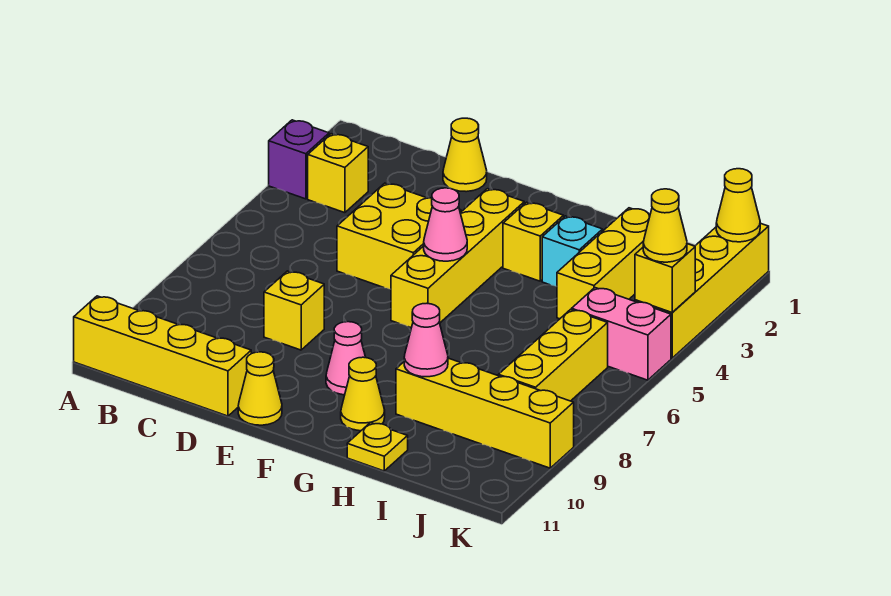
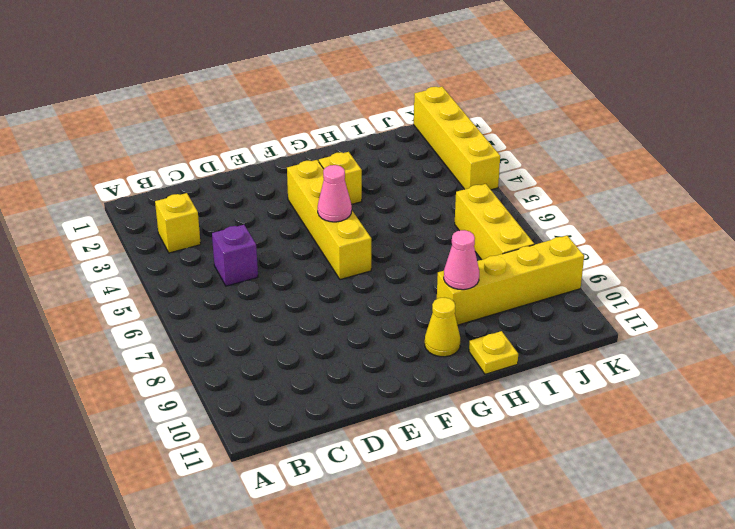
purple brick C5 level 1 -> purple brick A3 level 1
none -> yellow brick A11:D11 level 1
none -> yellow cone D1 level 1
none -> yellow brick D4:E5 level 1

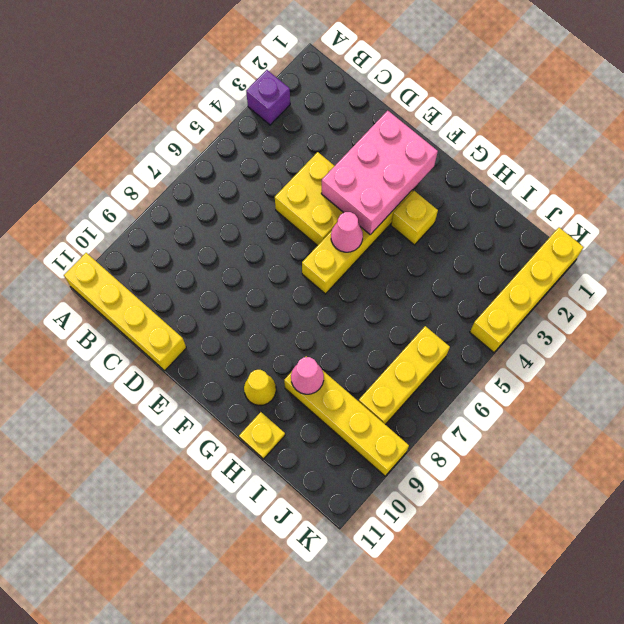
pink brick E2:F4 level 2 -> none
none -> yellow brick B3 level 1
none -> yellow cone D1 level 1
none -> yellow brick D8 level 1

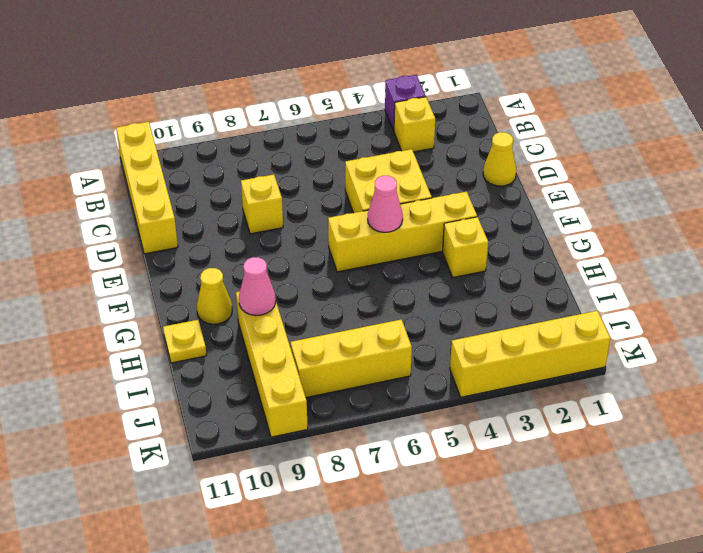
none -> yellow cone E11 level 1
none -> pink cone F9 level 1
none -> cyan brick H3 level 1

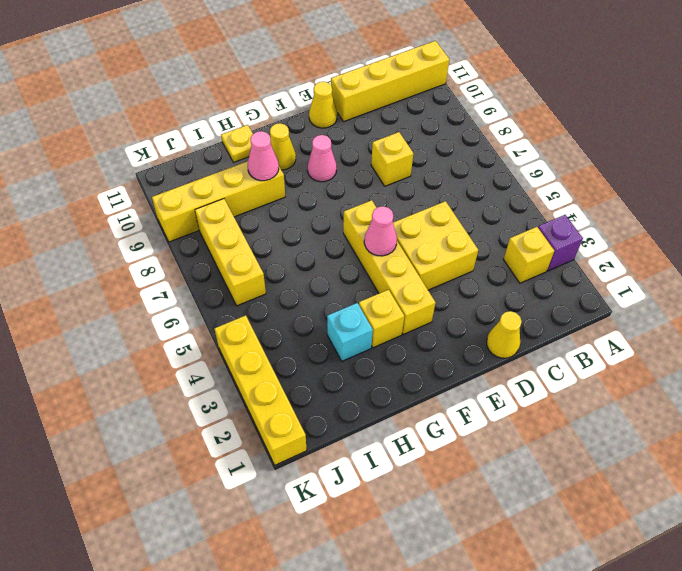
none -> yellow brick I2:I4 level 1
none -> pink brick J5:K5 level 1
none -> yellow cone K1 level 2

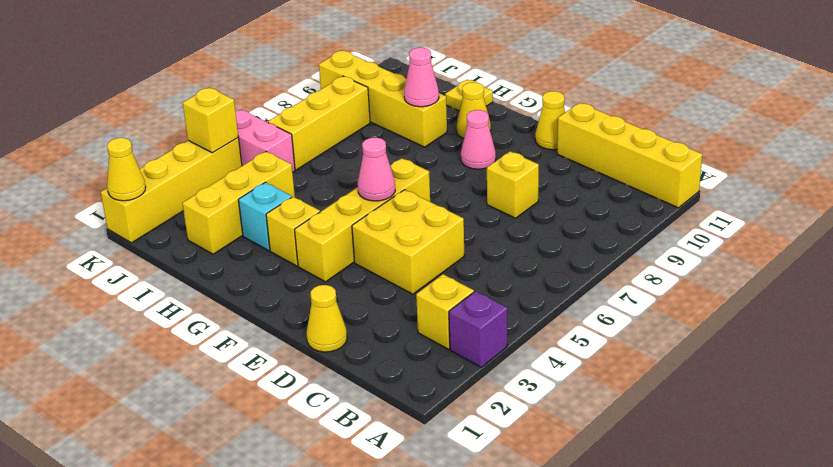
none -> yellow cone K4 level 3

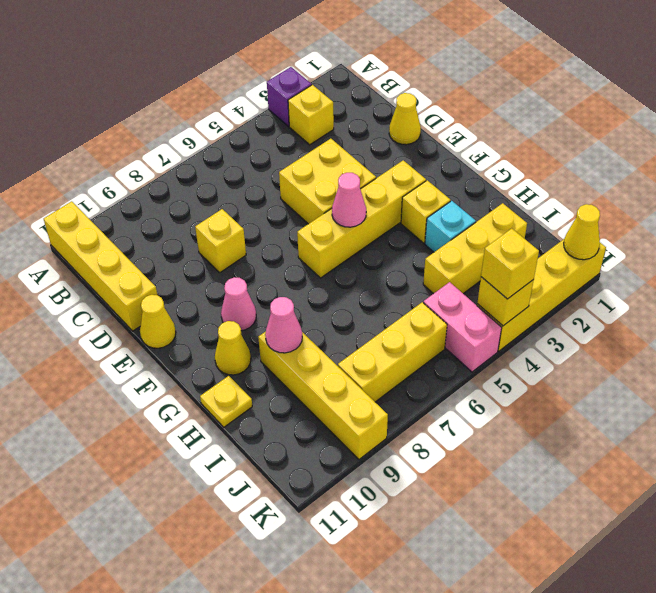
yellow brick K4 level 3 -> yellow cone K4 level 3

